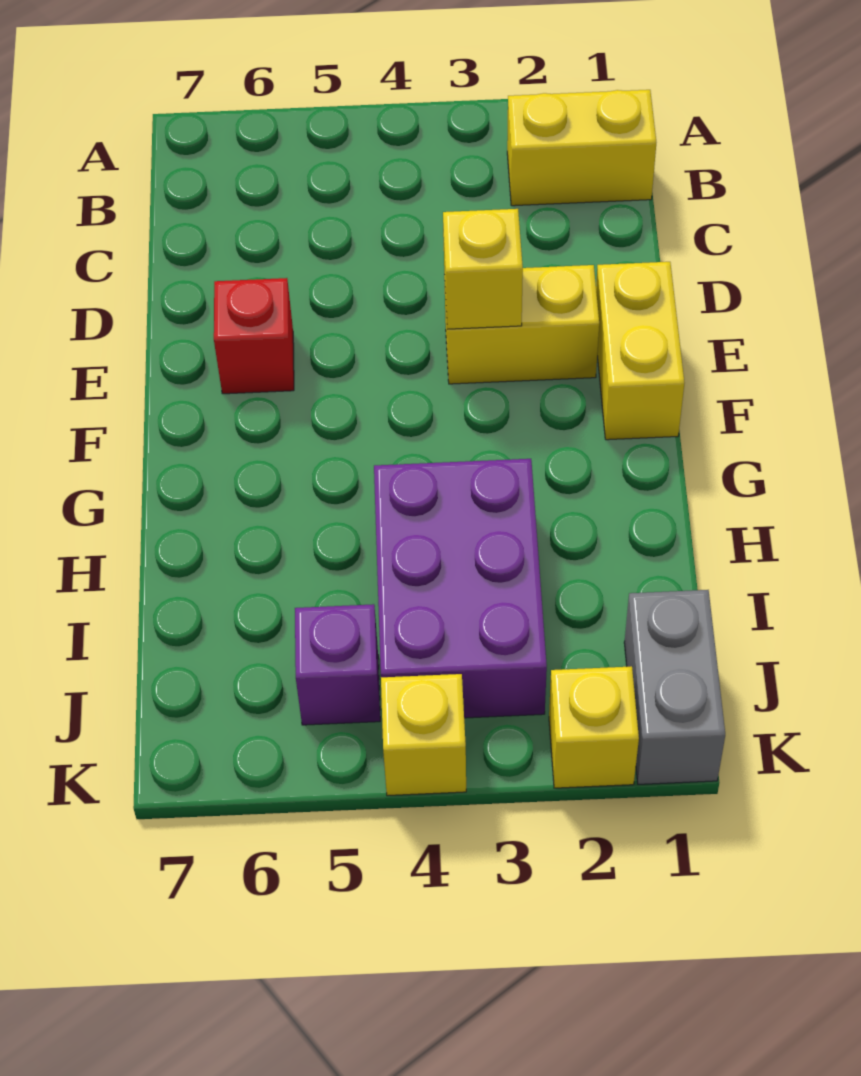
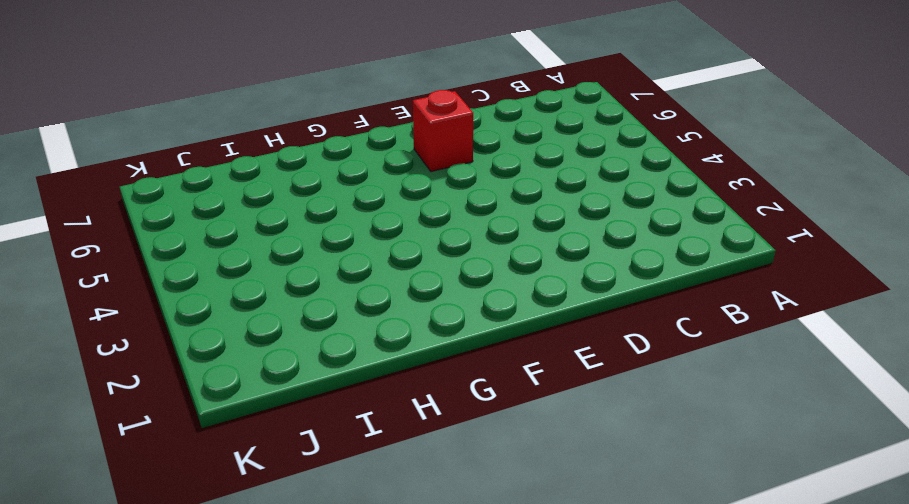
none -> yellow brick B1:B2 level 1
none -> yellow brick E1:F1 level 1

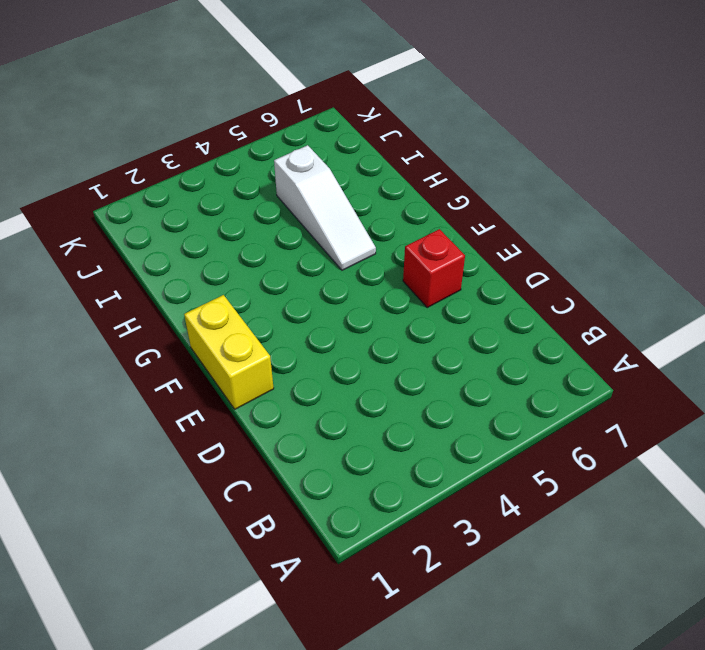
white slope G5:I5 level 1 top I -> none
none -> yellow brick B1:B2 level 1
none -> yellow brick E2:E3 level 1

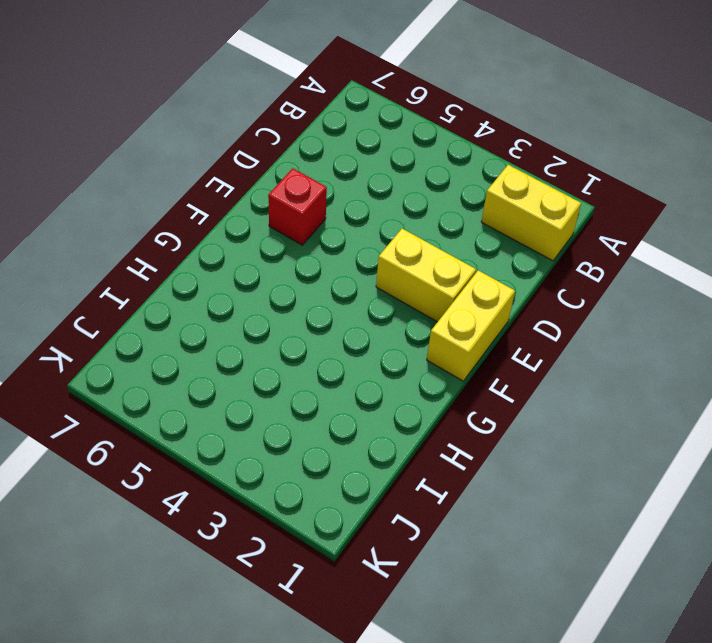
none -> purple brick H3:J4 level 1
none -> grey brick J1:K1 level 1

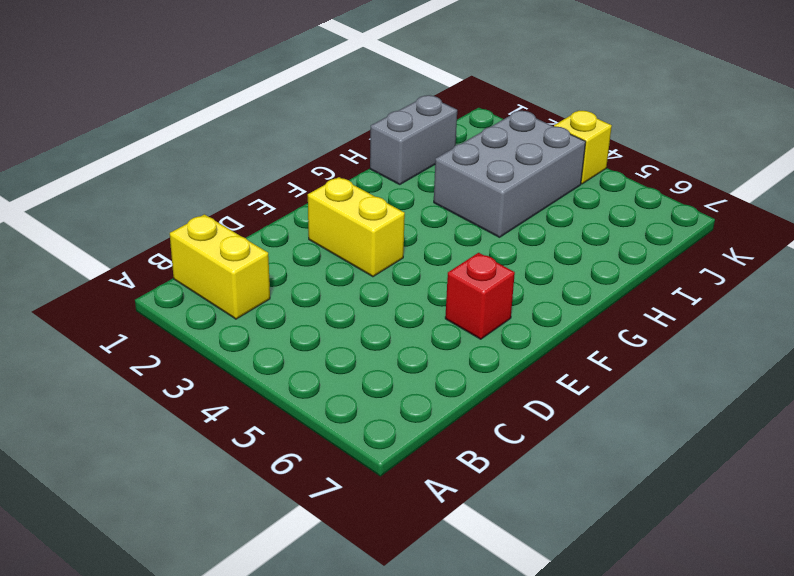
grey brick H1:I1 level 1 -> grey brick J1:K1 level 1
grey brick H3:J4 level 1 -> purple brick H3:J4 level 1
none -> yellow brick E1:F1 level 1
none -> purple brick J5 level 1

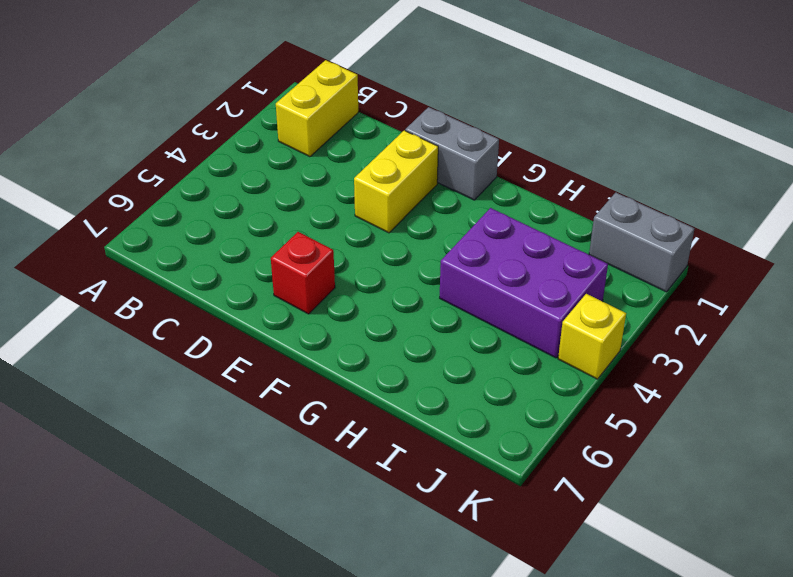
grey brick E1:F1 level 1 -> yellow brick E1:F1 level 1
none -> purple brick J5 level 1
none -> yellow brick K2 level 1

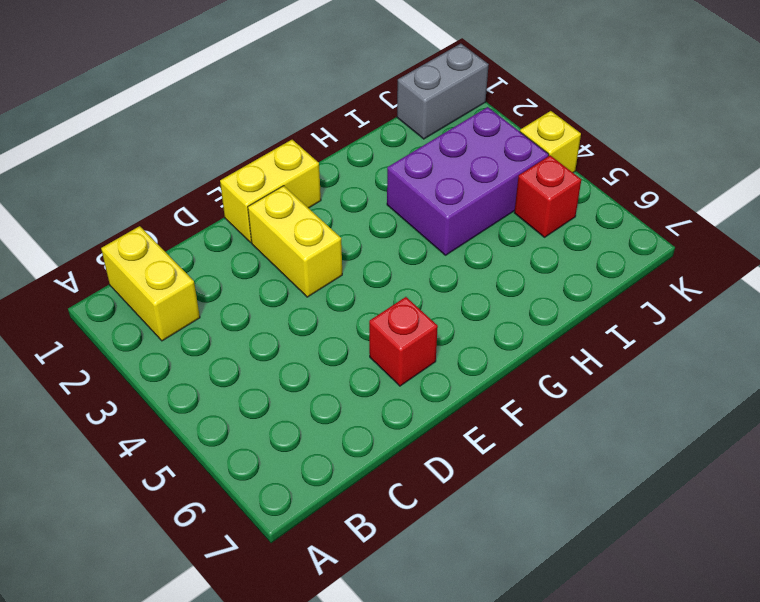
red brick J5 level 1 -> purple brick J5 level 1
none -> yellow brick K2 level 1
none -> yellow brick E3 level 2

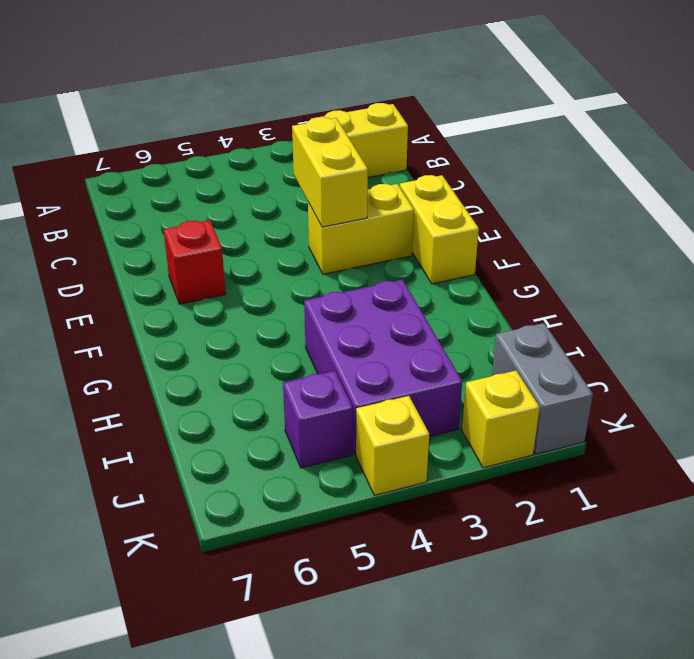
yellow brick D3:E3 level 2 -> yellow brick E3 level 2

